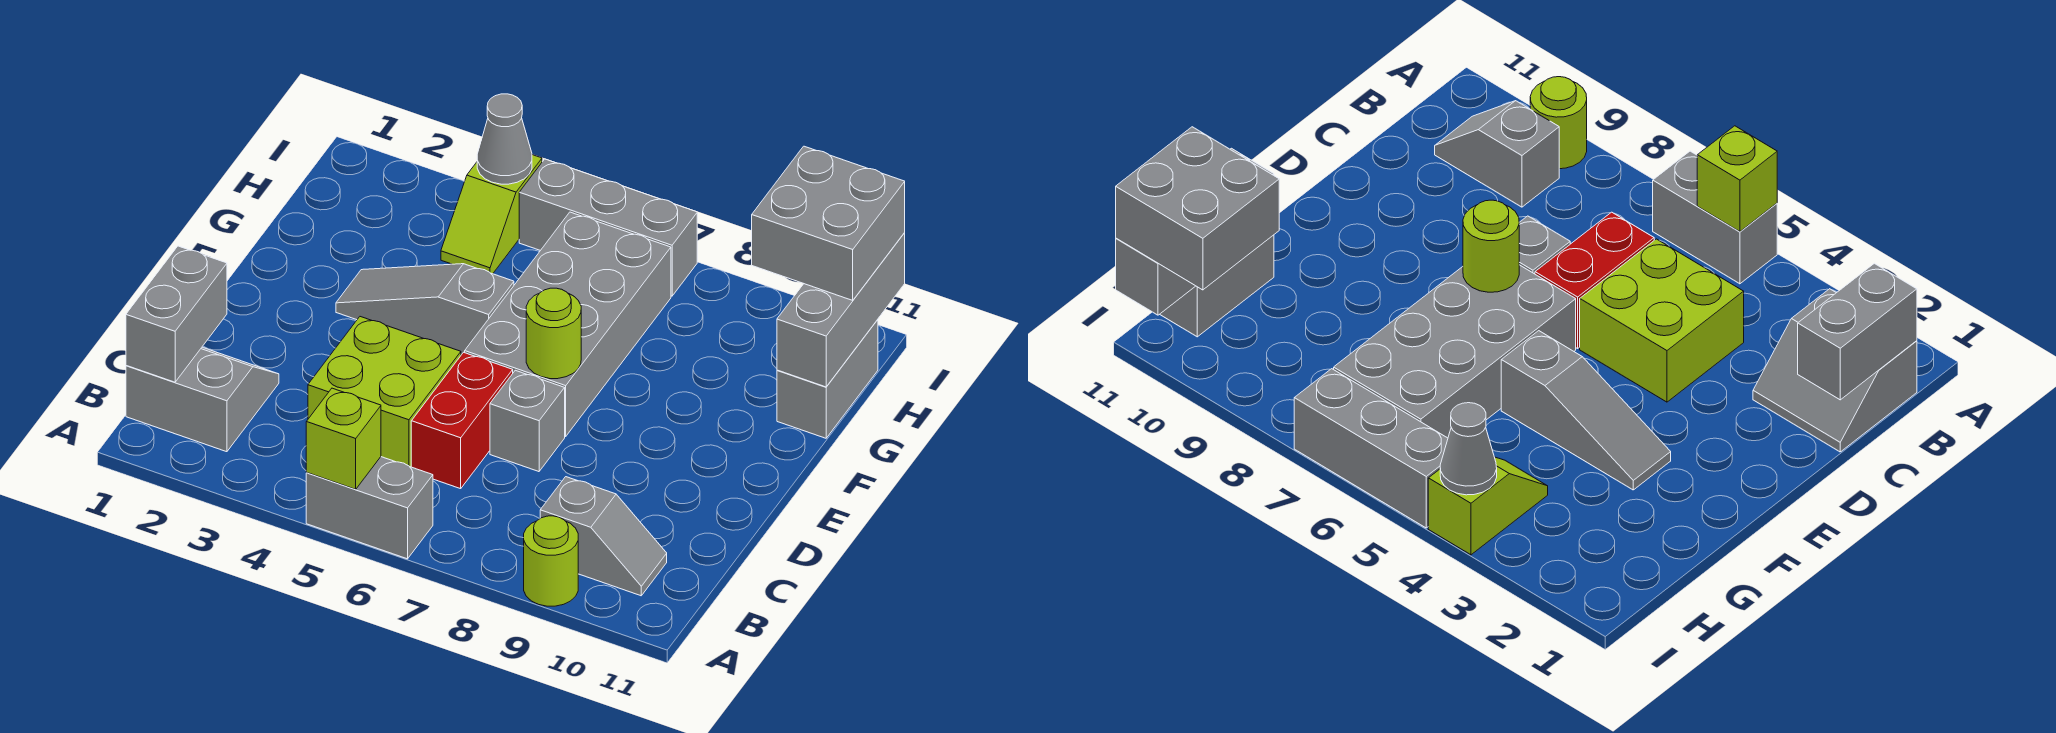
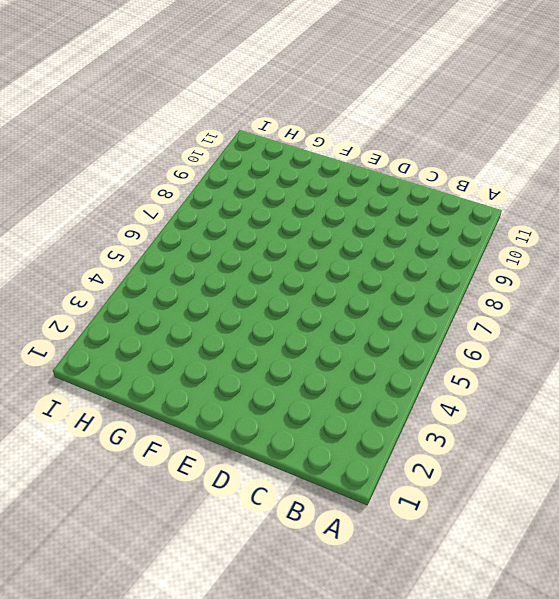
none -> grey brick A5:A6 level 1
none -> lime round brick A9 level 1
none -> grey slope B1:C2 level 1 top B

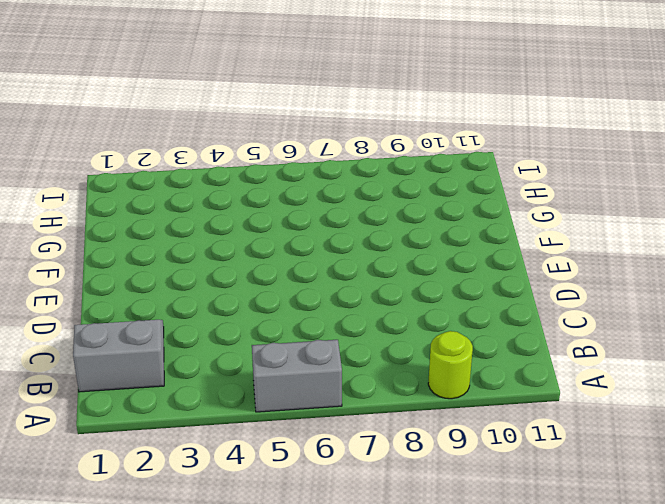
none -> grey slope B9:B10 level 1 top 9
none -> lime brick C4:D5 level 1
none -> red brick C6:D6 level 1

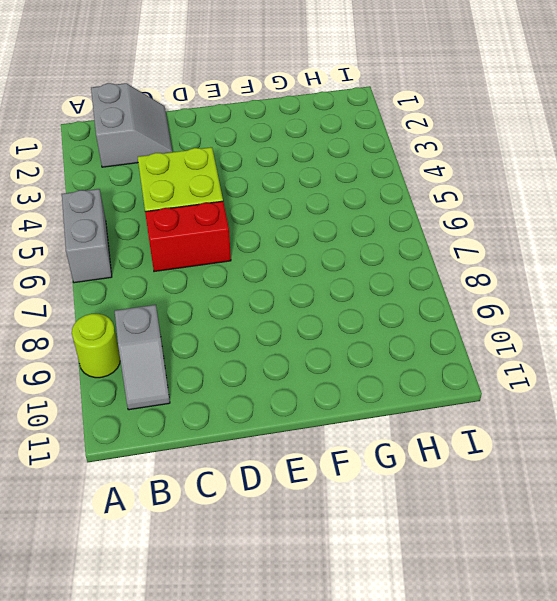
none -> grey brick D7 level 1
none -> grey brick E6:H7 level 1
none -> grey slope F3:F5 level 1 top 5

